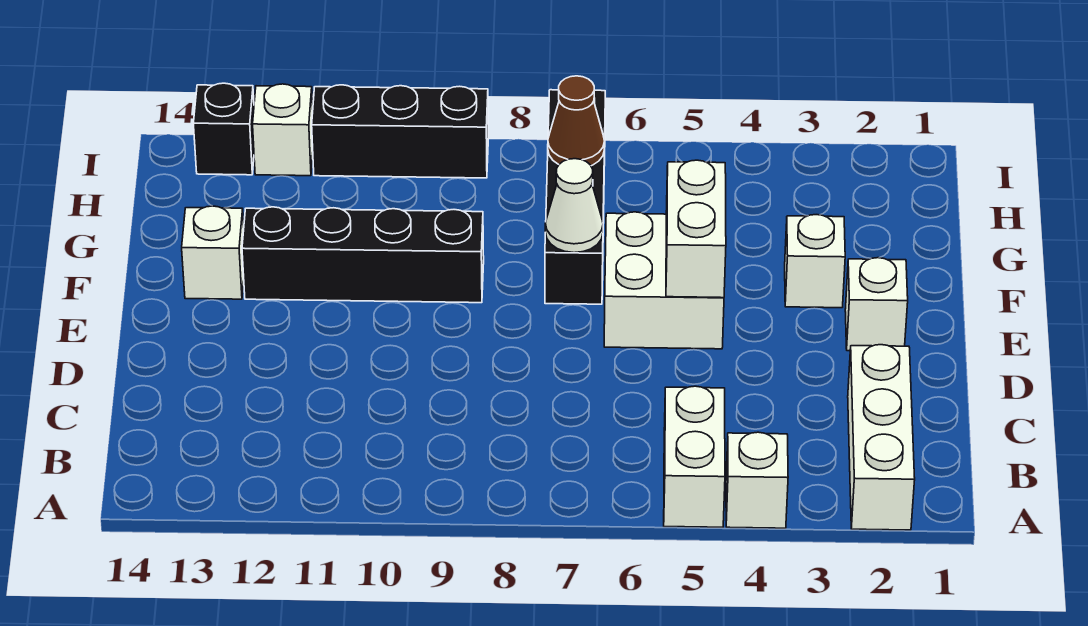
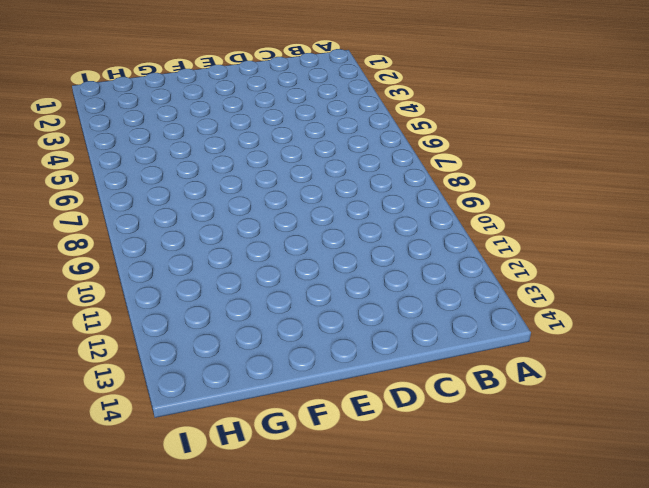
none -> white brick A2:C2 level 1
none -> white brick A4 level 1
none -> white brick A5:B5 level 1

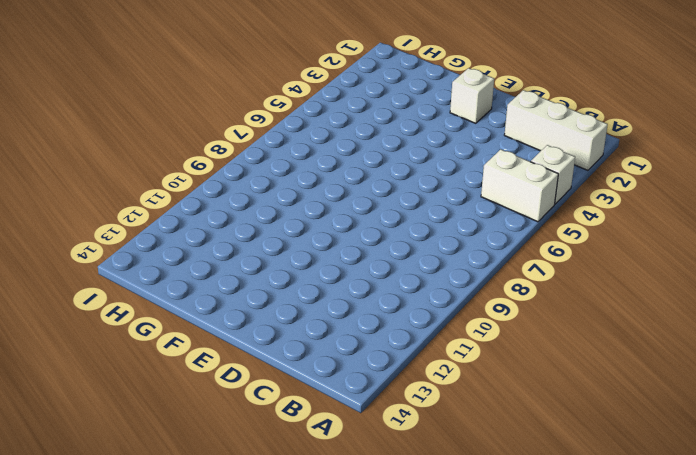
none -> white brick E5:F6 level 1
none -> white brick F3 level 1
none -> black brick F7:I7 level 1

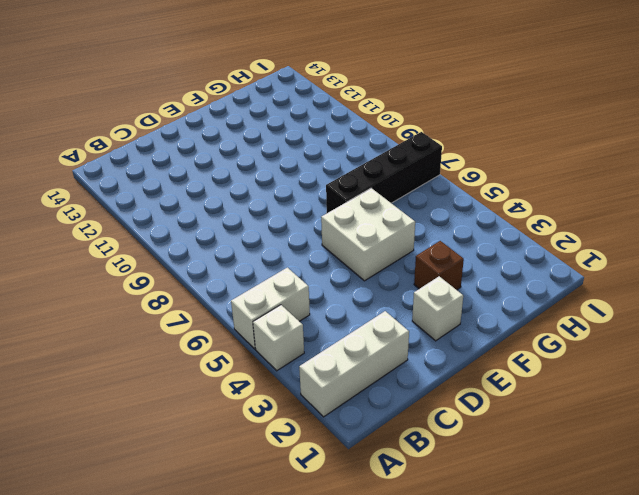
brown brick F3 level 1 -> white brick F3 level 1
none -> black brick F9:F12 level 1
none -> white brick F13 level 1
none -> black brick I9:I11 level 1

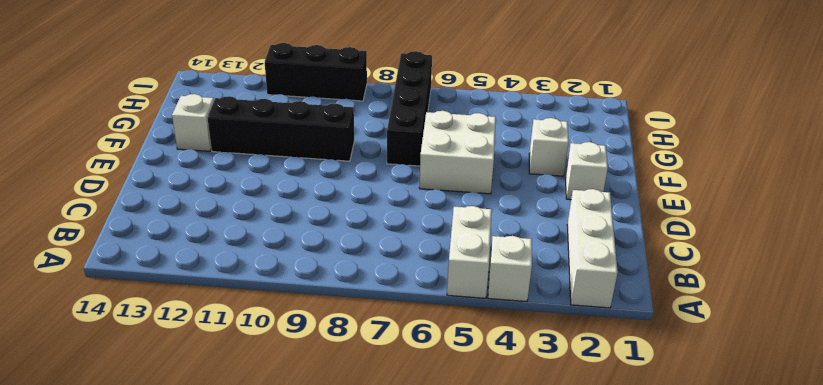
none -> white brick I12 level 1
none -> black brick I13 level 1
none -> white brick E5:F5 level 2

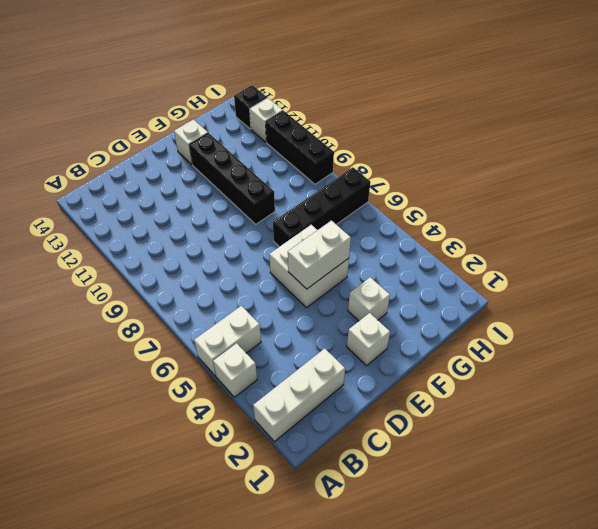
none -> white cone F7 level 2
none -> brown cone H7 level 2

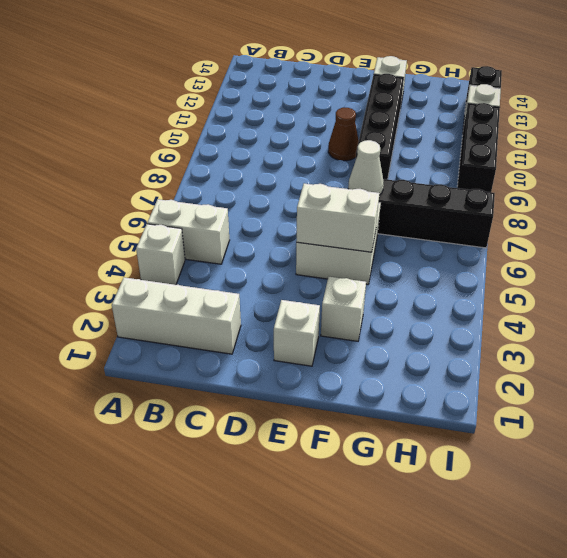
brown cone E10 level 1 -> brown cone H7 level 2

